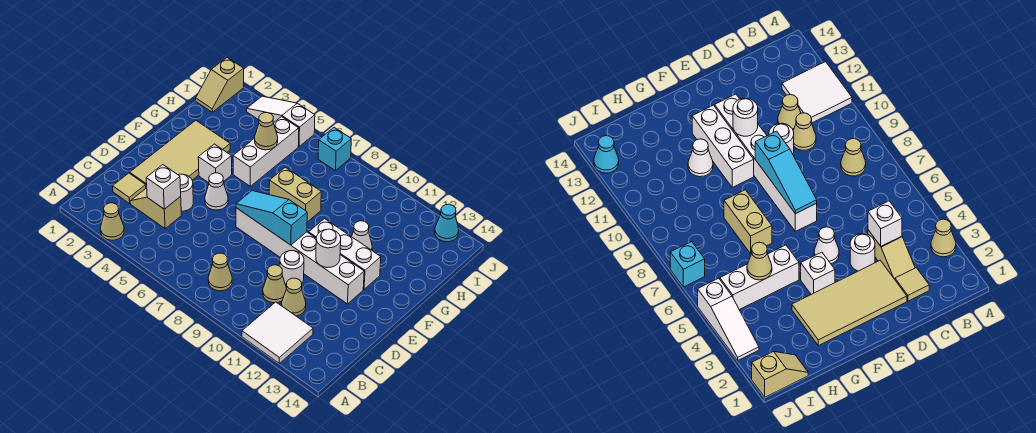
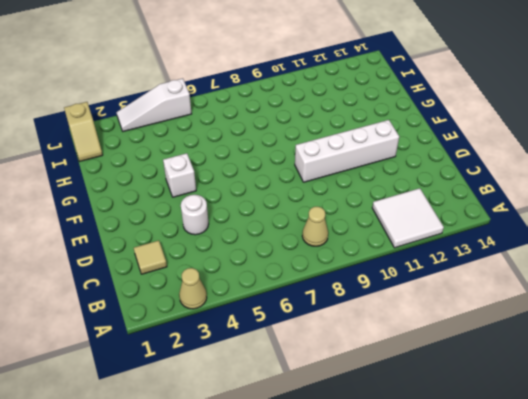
white brick E9:E12 level 1 -> white brick E7:E12 level 1
none -> tan slope C3:C4 level 1 top 4
none -> tan cone C10 level 1
none -> tan cone C11 level 1

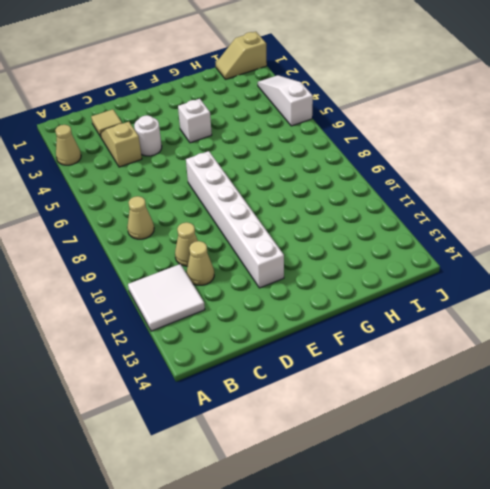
none -> tan tile D2:G3 level 1
none -> white round brick D10 level 1
none -> white cone E5 level 1

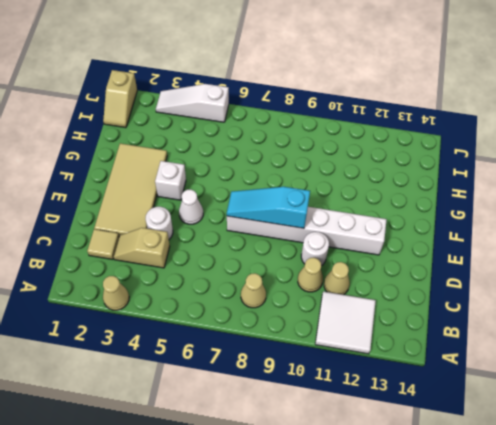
none -> white brick F10:F12 level 1
none -> white brick G5:I5 level 1
none -> tan brick G7:G8 level 1

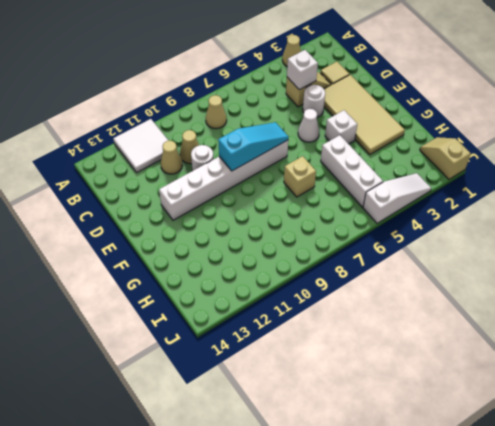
tan brick G7 level 1 -> tan brick G7:G8 level 1
none -> white brick F10:F12 level 1
none -> white cone G11 level 1
none -> cyan brick J7 level 1

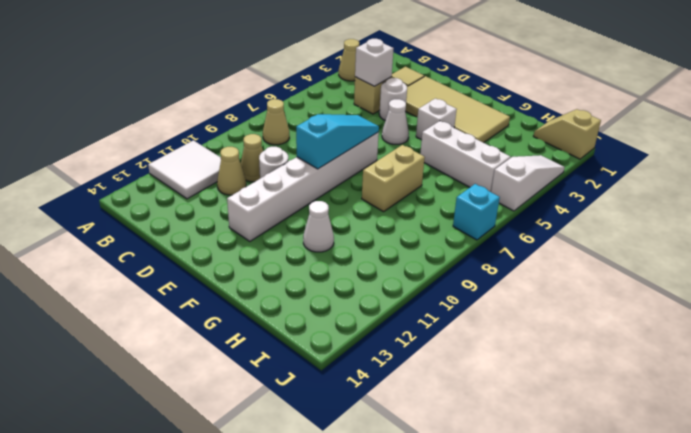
none -> white brick F10:F12 level 1
none -> cyan cone J13 level 1
none -> white round brick E11 level 2

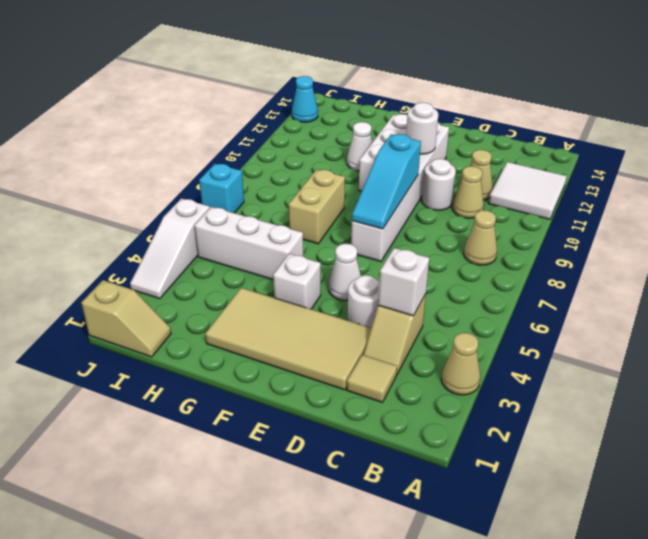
none -> tan cone H5 level 2

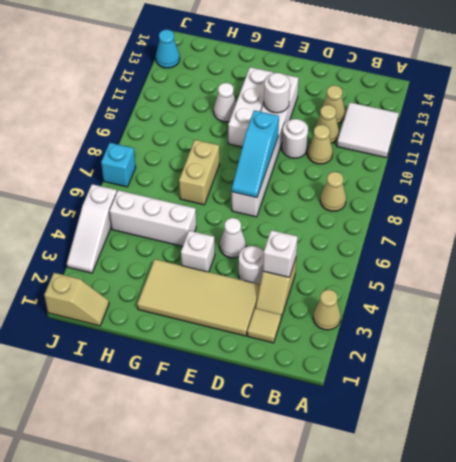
tan cone C12 level 1 -> tan cone H5 level 2

